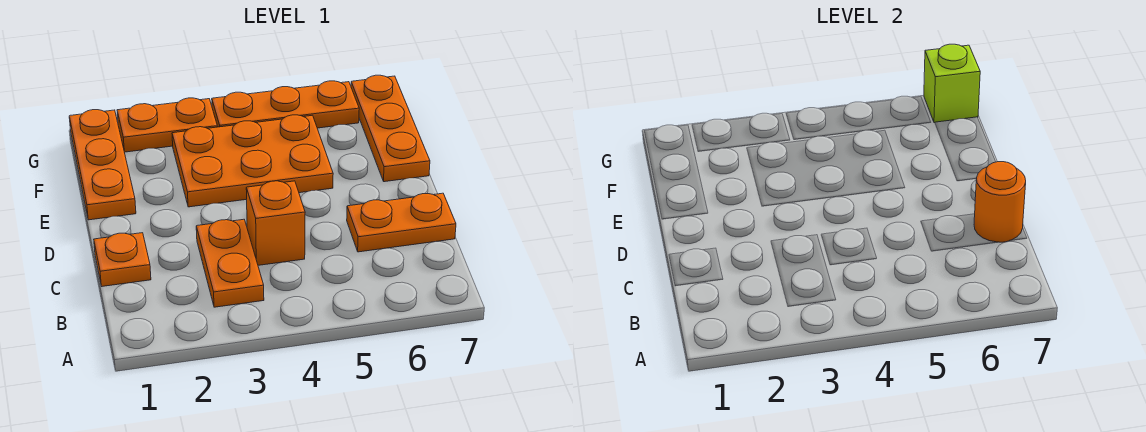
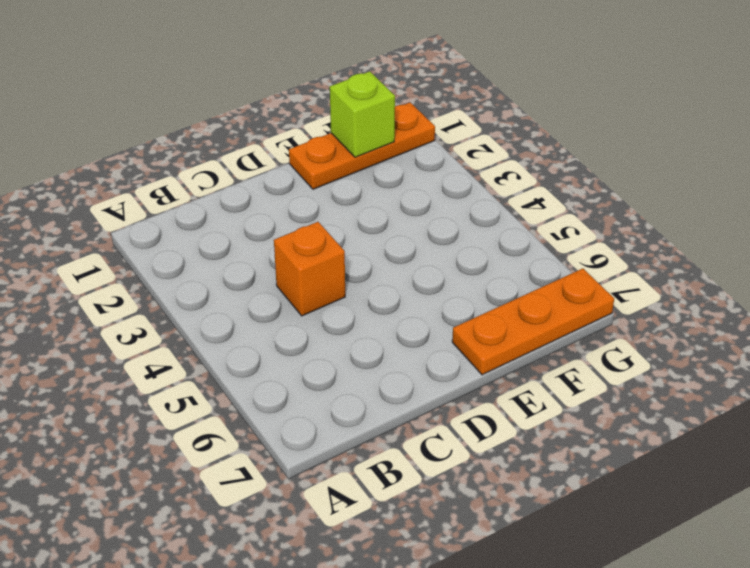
lime brick F1 level 2 -> lime brick G7 level 2
none -> orange plate B3:C3 level 1
none -> orange plate C1 level 1

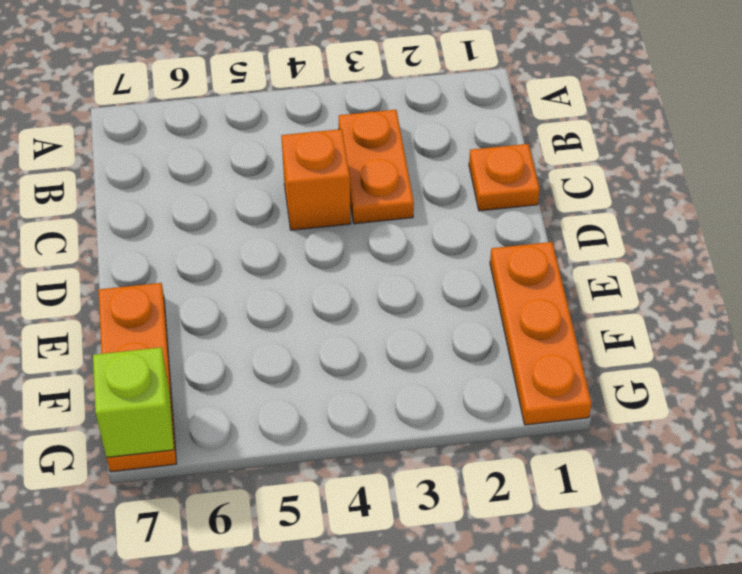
none -> orange plate C6:C7 level 1
none -> orange plate E3:F5 level 1

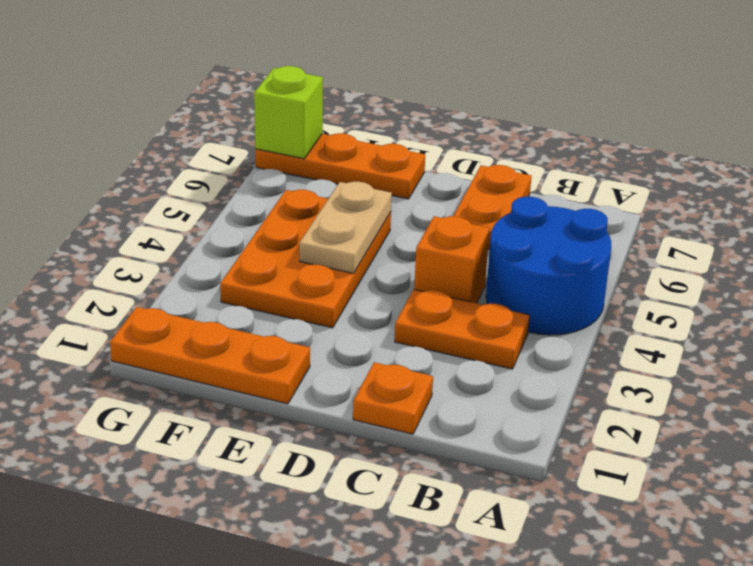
blue round brick A4:B5 level 1 -> none
tan plate E4:E5 level 2 -> none
none -> orange plate G2:G3 level 1
none -> orange plate G4:G6 level 1

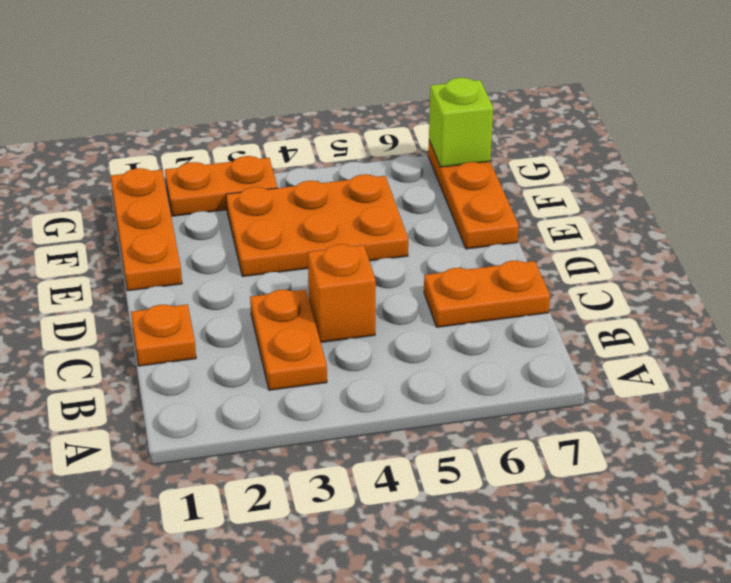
none -> orange plate G4:G6 level 1
none -> orange round brick C7 level 2

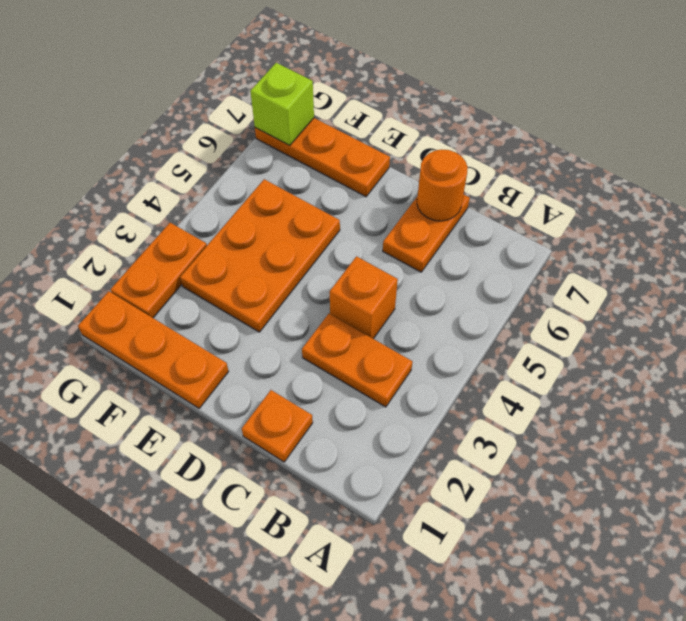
none -> orange plate G4:G6 level 1

